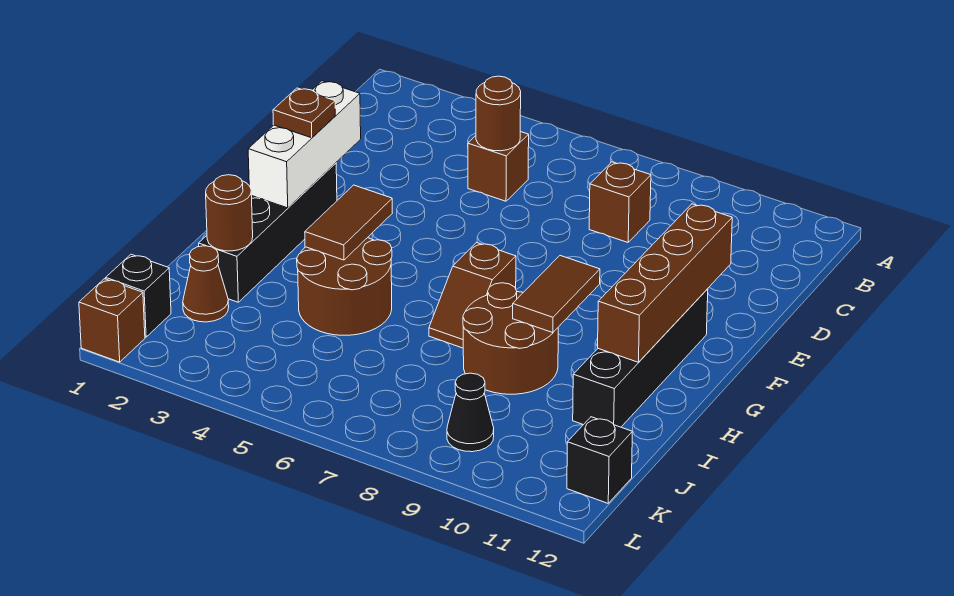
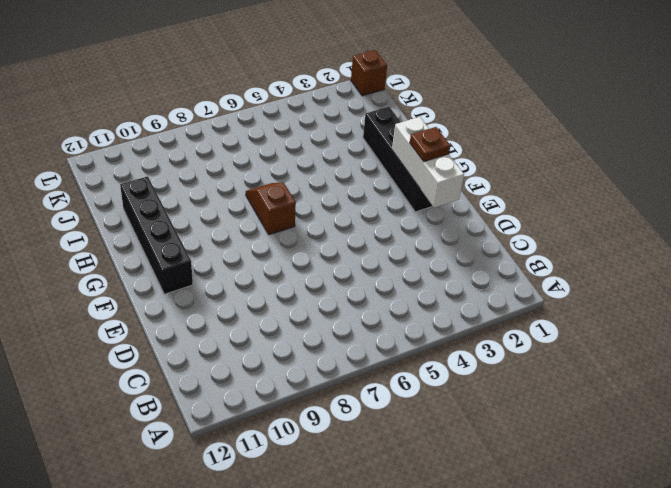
none -> brown brick C5 level 1
none -> brown brick C8 level 1
none -> brown round brick H4:I5 level 1

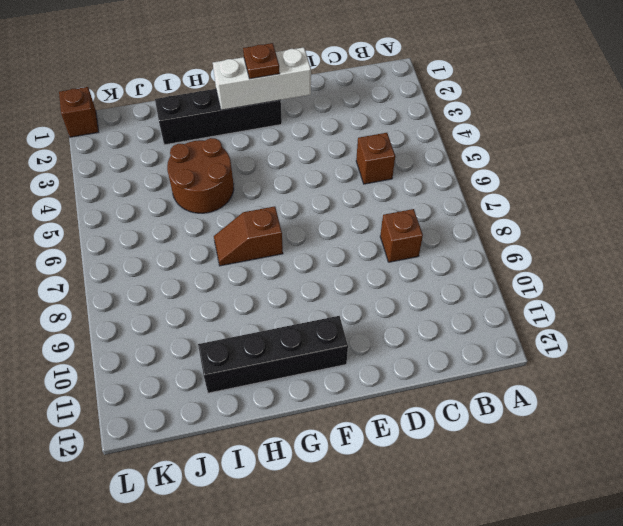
none -> brown round brick H8:I9 level 1
none -> brown cone J2 level 1
none -> black brick K1 level 1

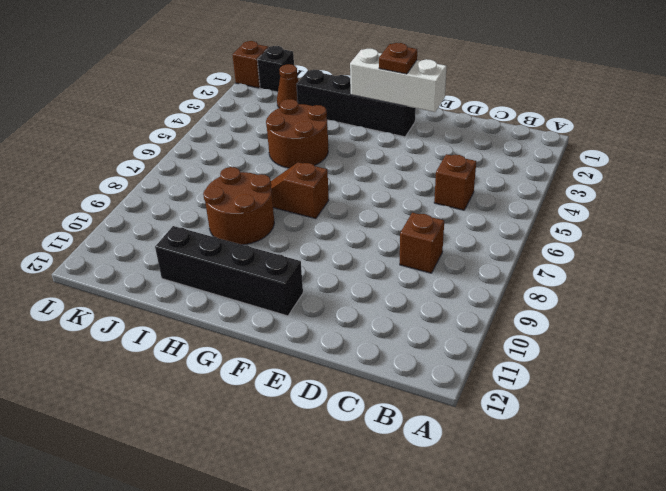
none -> black cone K9 level 1
none -> black brick K12 level 1
none -> brown round brick C5 level 2

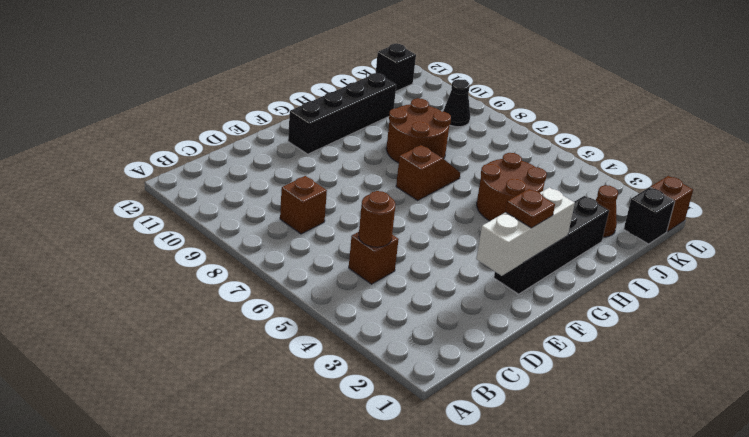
none -> brown brick E11:H11 level 2
none -> brown tile G4:H4 level 2
none -> brown tile G9:H9 level 2

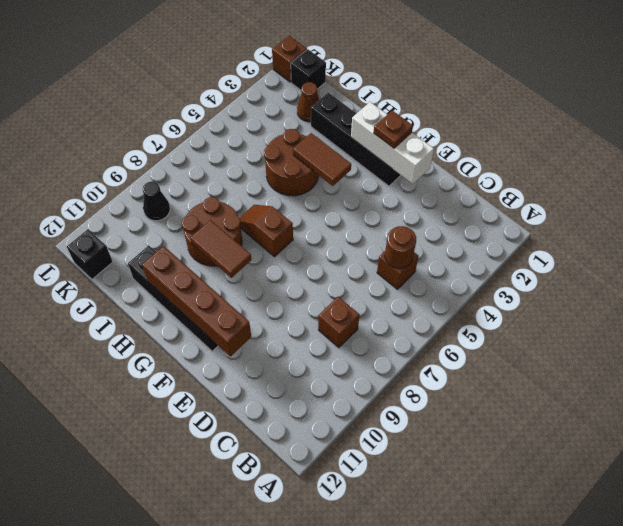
none -> brown round brick I2 level 2

